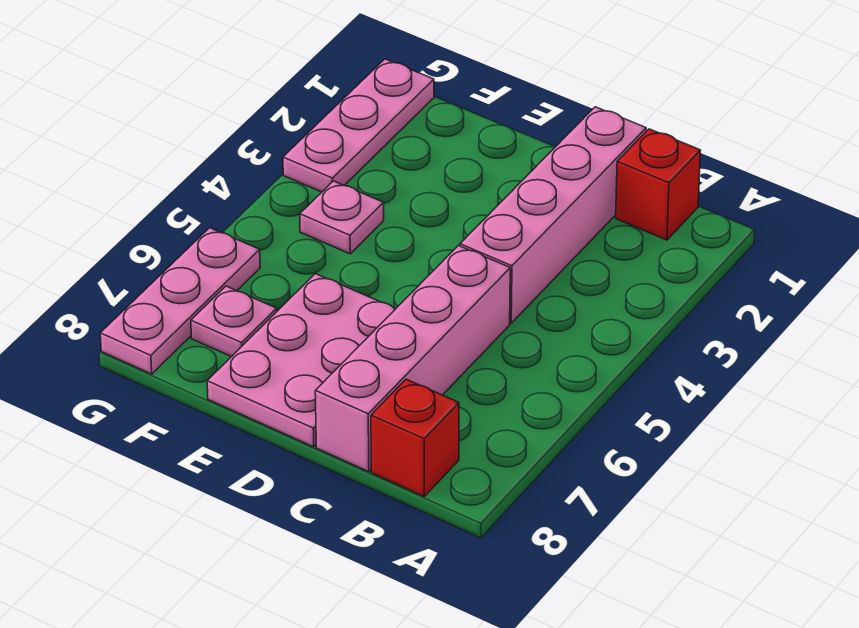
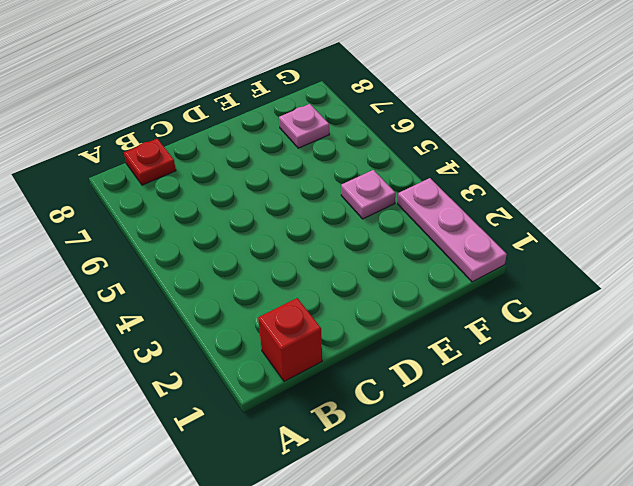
red plate B8 level 1 -> red brick B8 level 1
none -> pink brick C1:C4 level 1
none -> pink brick C5:C8 level 1

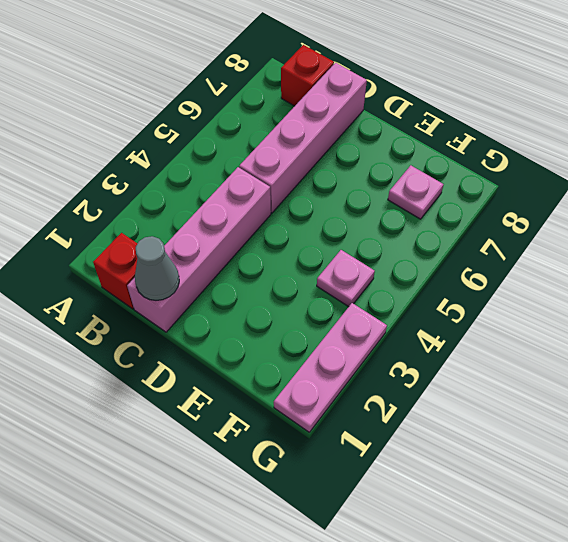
grey cone C1 level 2 -> none
none -> pink plate D6:E8 level 1
none -> pink plate G6:G8 level 1

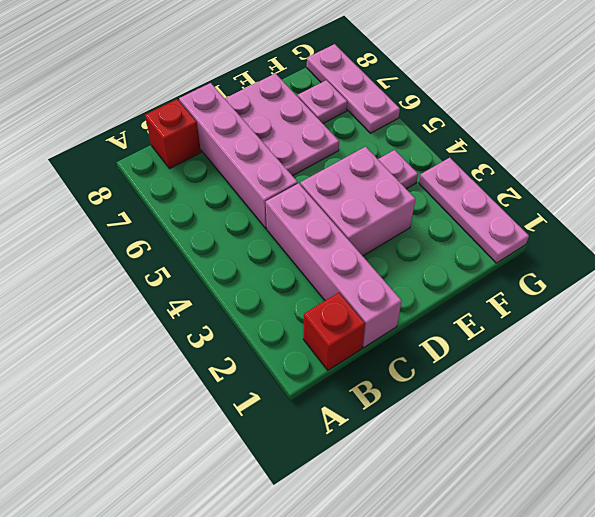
pink brick D3:E4 level 1 -> none

